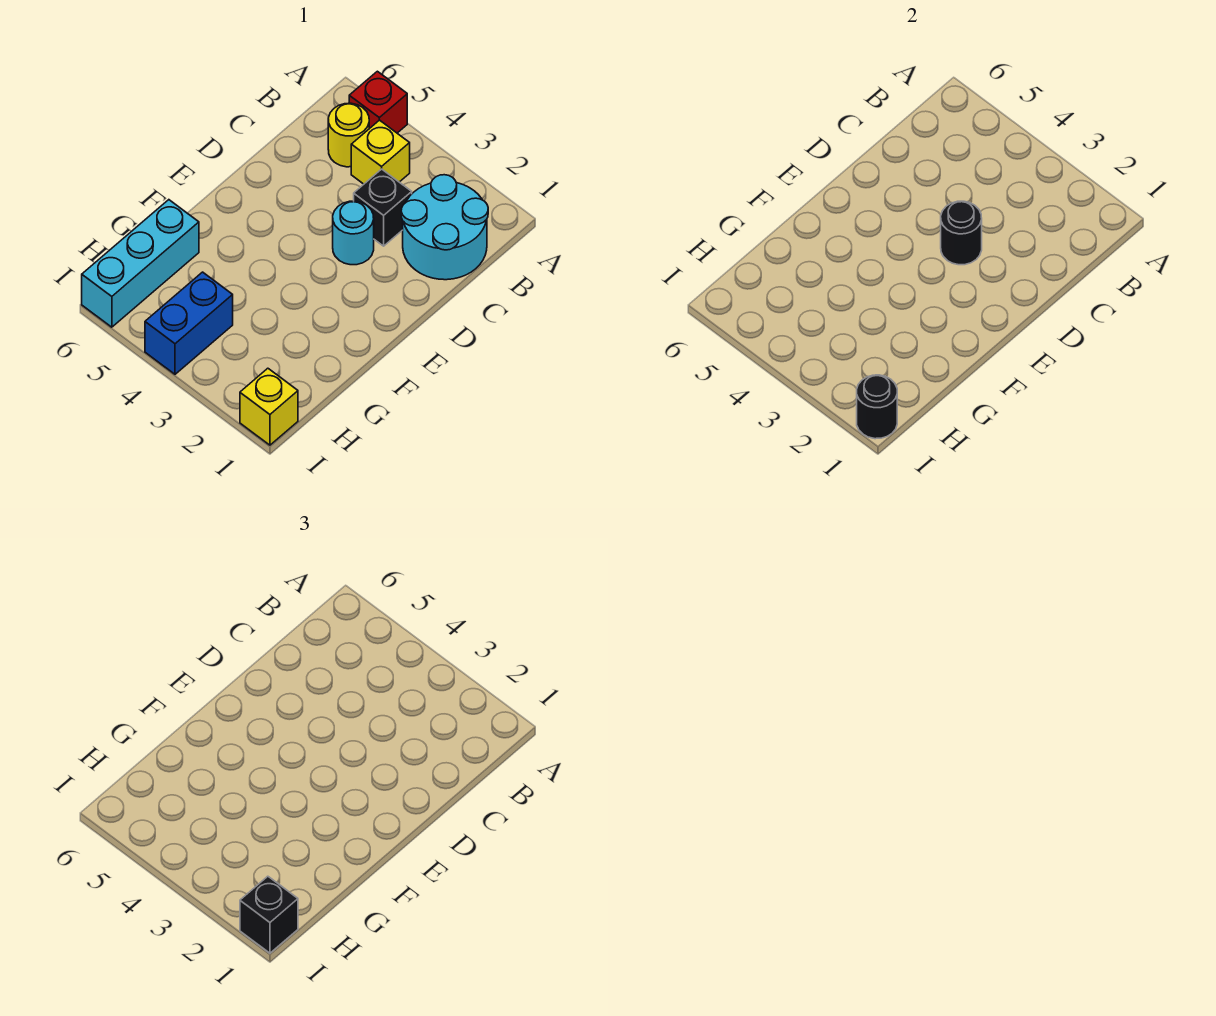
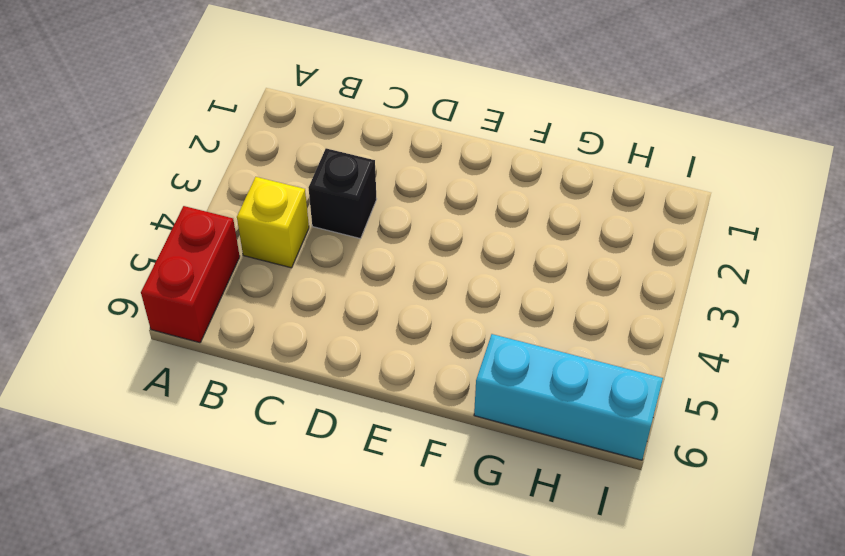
red brick A5:A6 level 1 -> red brick A5 level 1
none -> cyan round brick B1:C2 level 1
none -> yellow round brick B5 level 1
none -> cyan round brick D3 level 1

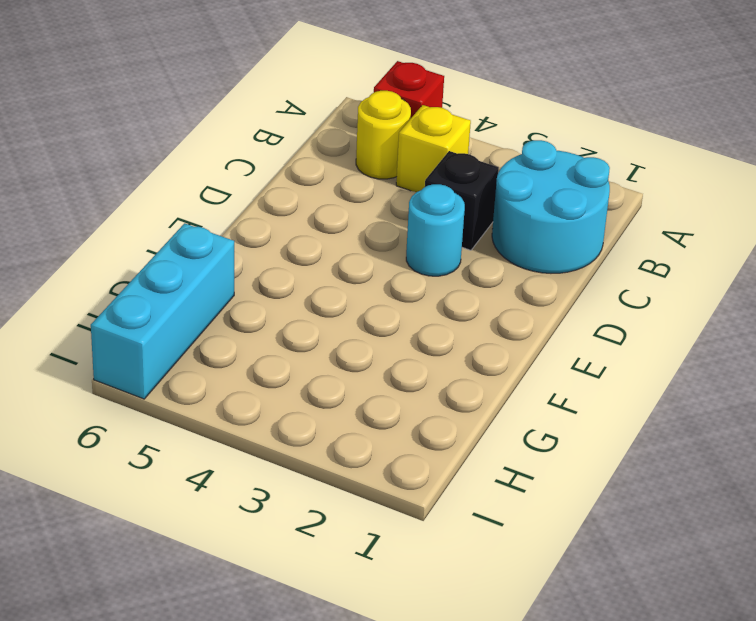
none -> blue brick H4:I4 level 1
none -> yellow brick I1 level 1
none -> black round brick D3 level 2

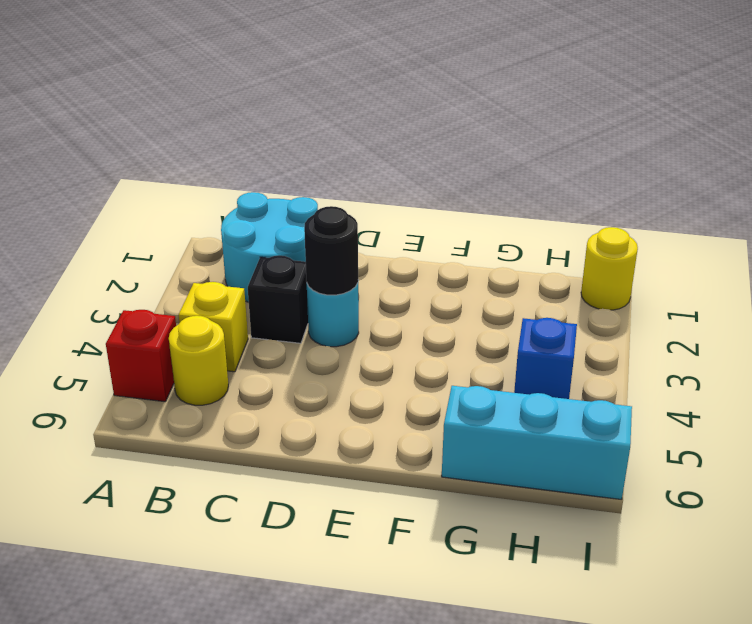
blue brick H4 level 1 -> blue brick H4:I4 level 1
yellow round brick I1 level 1 -> yellow brick I1 level 1
none -> black round brick I1 level 2
none -> black brick I1 level 3

